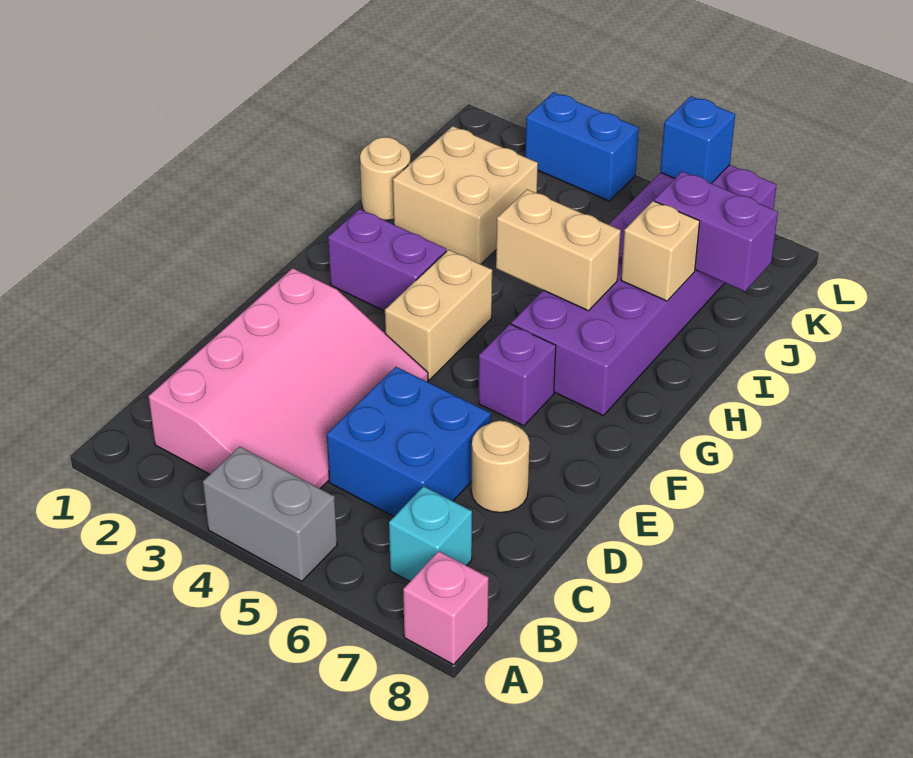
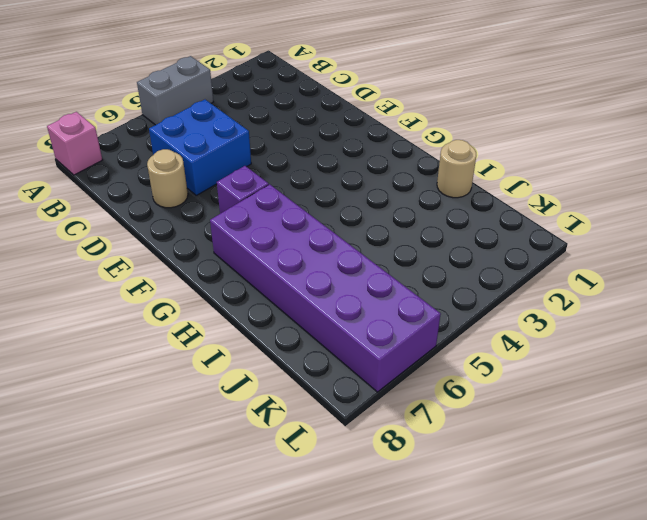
none -> pink slope B2:E4 level 1 top 2
none -> cyan brick B7 level 1
none -> tan brick F4:G4 level 1

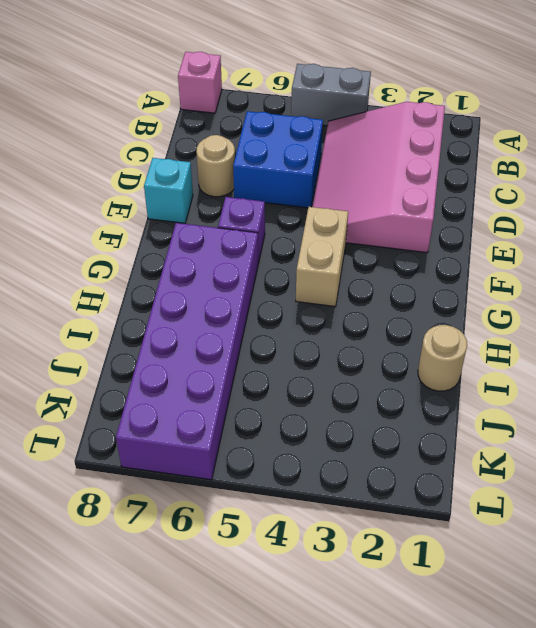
cyan brick E8 level 1 -> cyan brick B7 level 1
none -> purple brick G2:G3 level 1
none -> tan brick I2:J3 level 1
none -> blue brick L3:L4 level 1

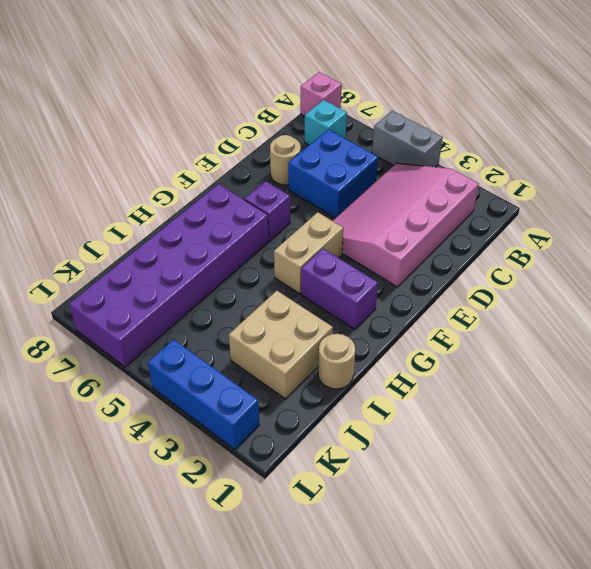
blue brick L2:L4 level 1 -> blue brick L3:L4 level 1
none -> tan brick H5:H6 level 2
none -> tan brick I7 level 2
none -> purple brick J7:J8 level 2

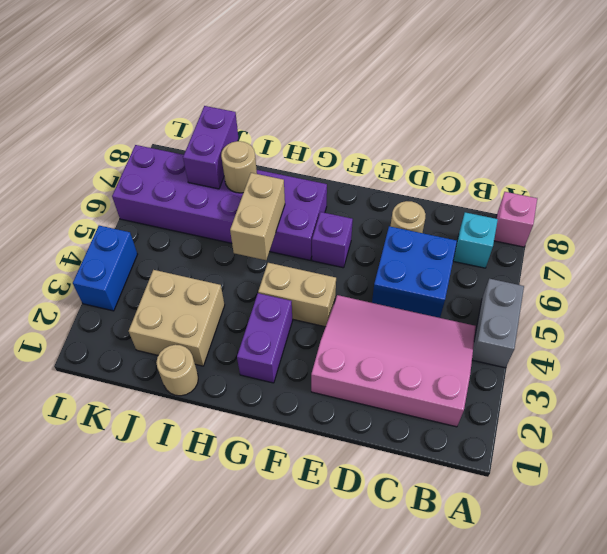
tan round brick I7 level 2 -> tan brick I7 level 2
none -> blue brick L6 level 2

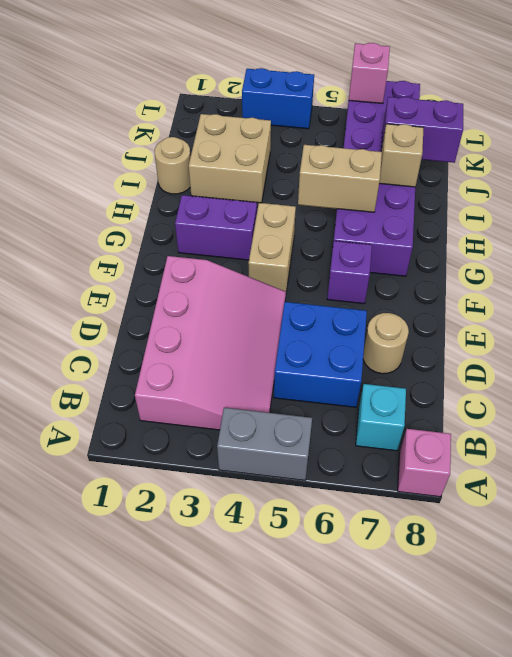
pink brick L6 level 2 -> blue brick L6 level 2

